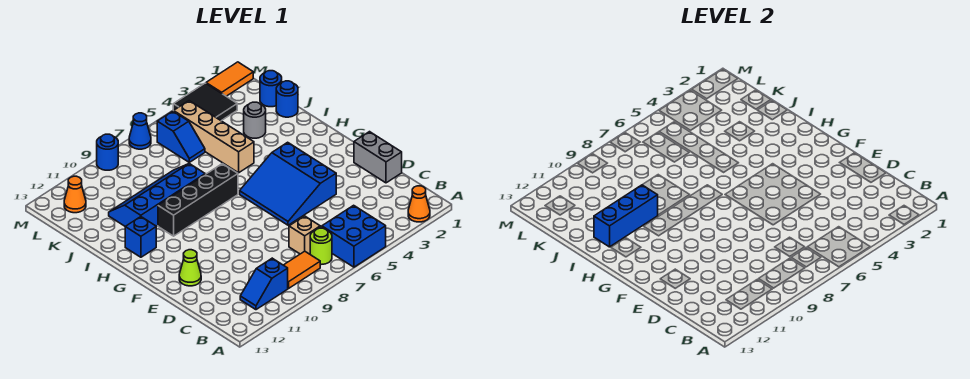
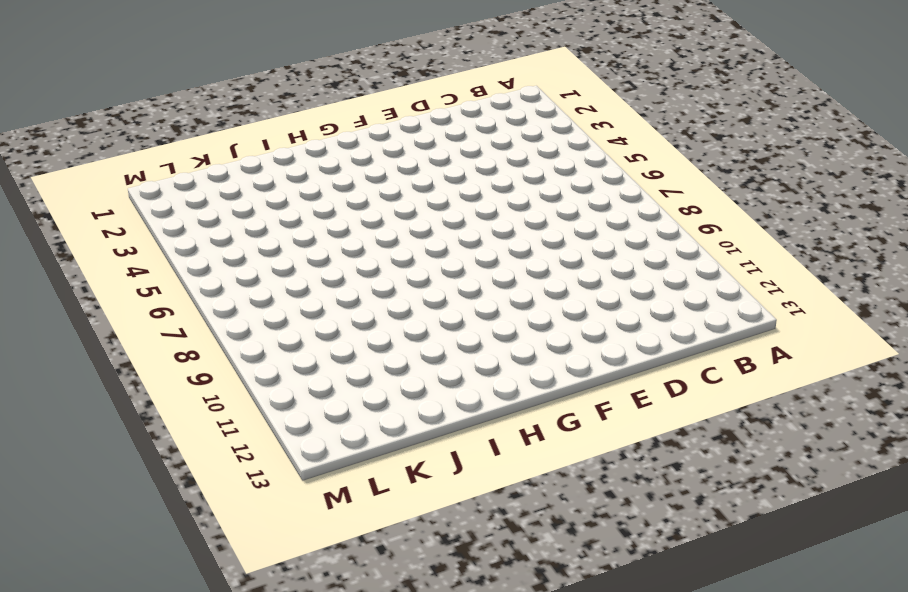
none -> orange cone A2 level 1
none -> blue brick A5:B6 level 1
none -> lime round brick B7 level 1

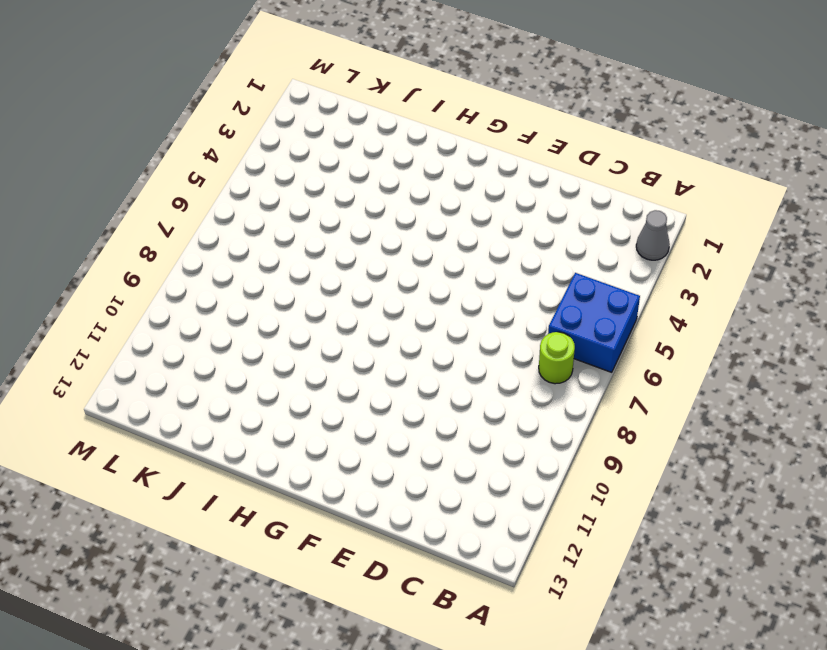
grey cone A2 level 1 -> orange cone A2 level 1
none -> orange tile B8:B9 level 1
none -> blue slope B10:B11 level 1 top 10
none -> tan brick C7 level 1

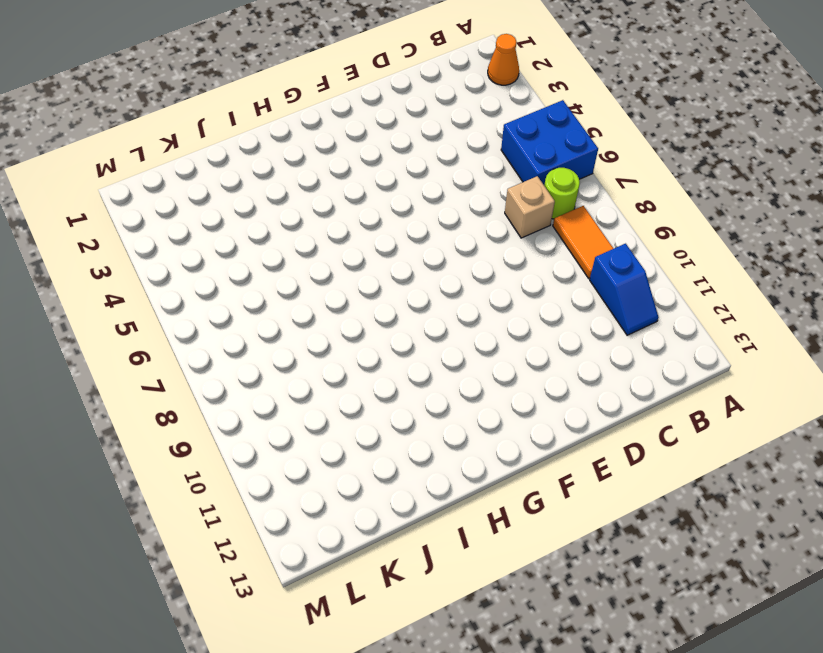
none -> grey brick D1:E1 level 1
none -> blue slope E4:G6 level 1 top 4
none -> lime cone E12 level 1

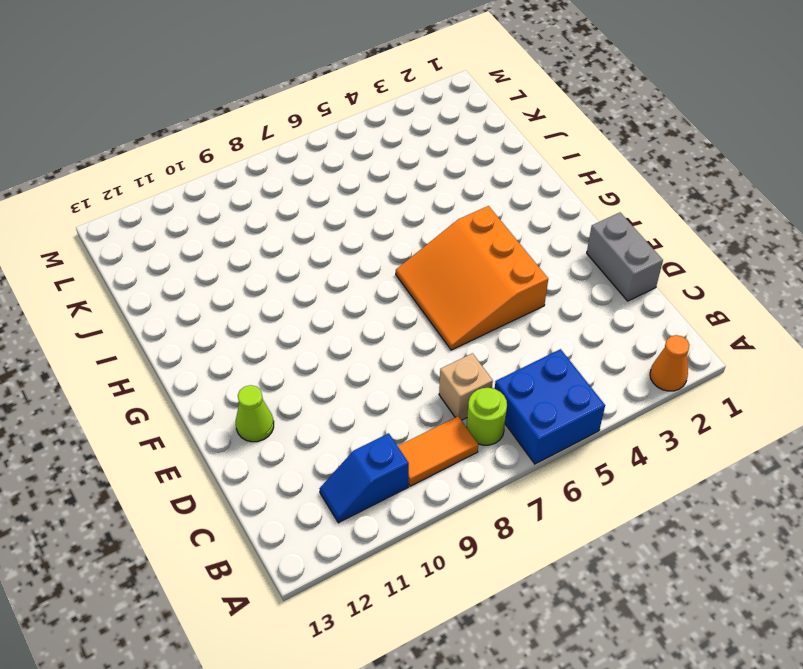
orange slope E4:G6 level 1 top 4 -> blue slope E4:G6 level 1 top 4
none -> black brick H7:H10 level 1
none -> blue brick H12 level 1
none -> tan brick I5:L5 level 1

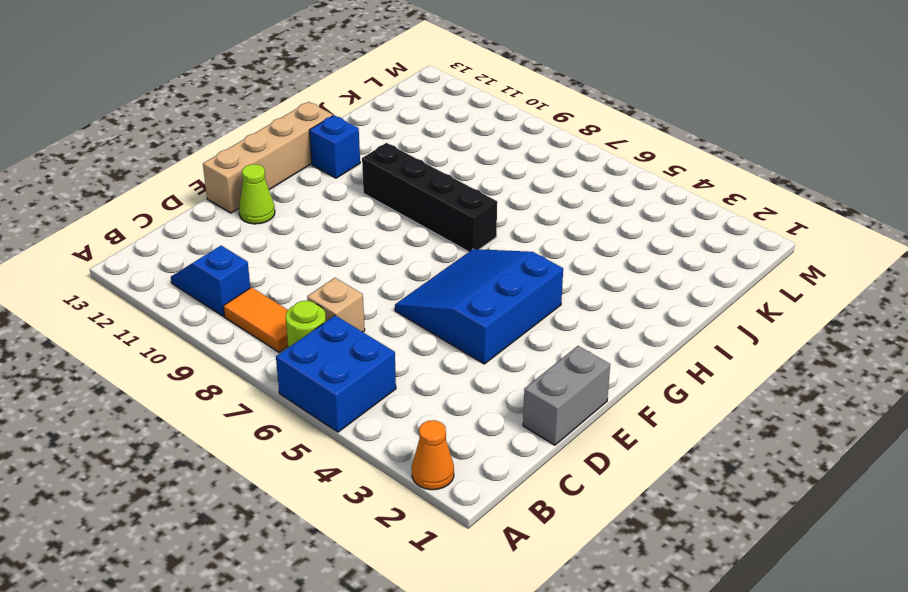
tan brick E13:H13 level 1 -> tan brick I5:L5 level 1
none -> blue slope I8:J11 level 1 top I
none -> blue round brick J1 level 1
none -> grey round brick J3 level 1

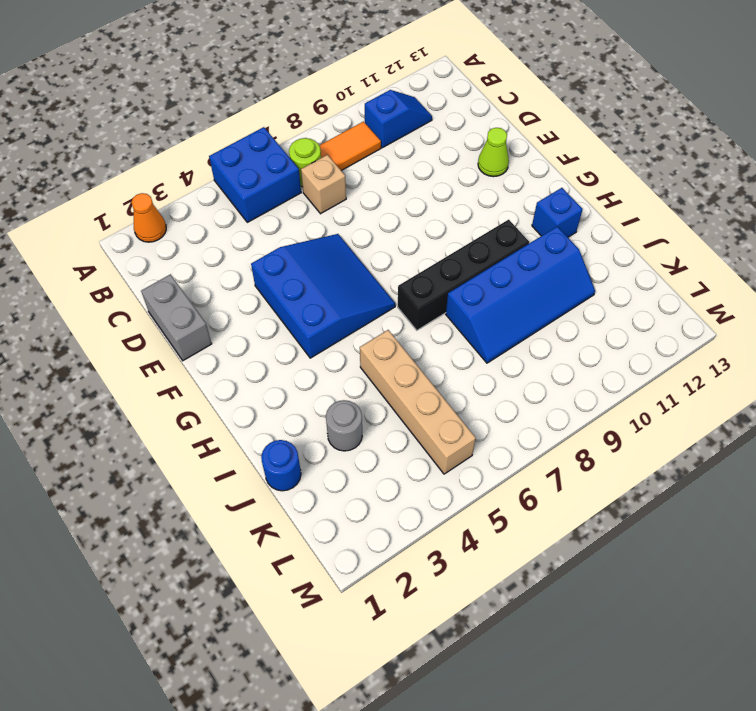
none -> blue round brick K1 level 1
none -> blue slope K6:L6 level 1 top L
none -> black tile L3:M4 level 1

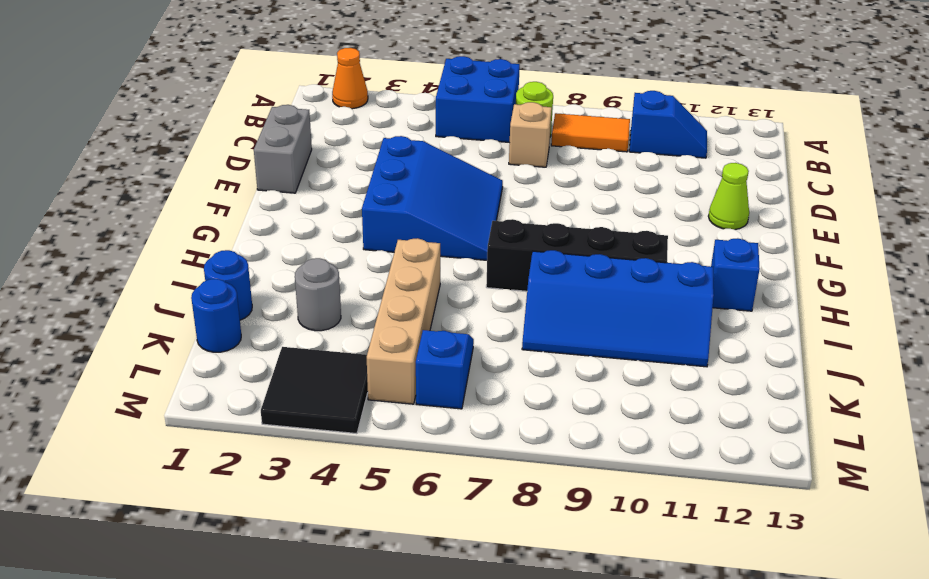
none -> orange cone L12 level 1
none -> orange tile M1:M2 level 1
none -> blue cone M7 level 1

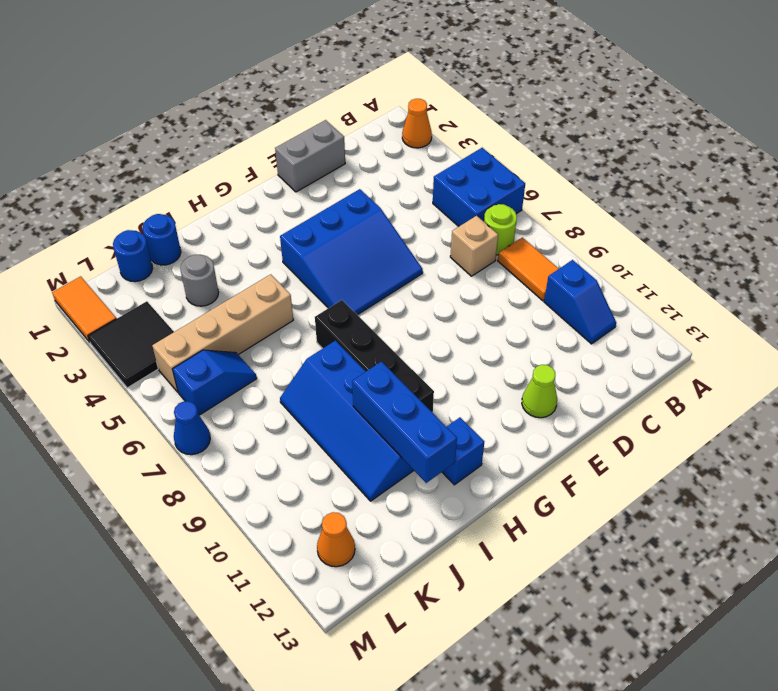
none -> blue round brick M9 level 1

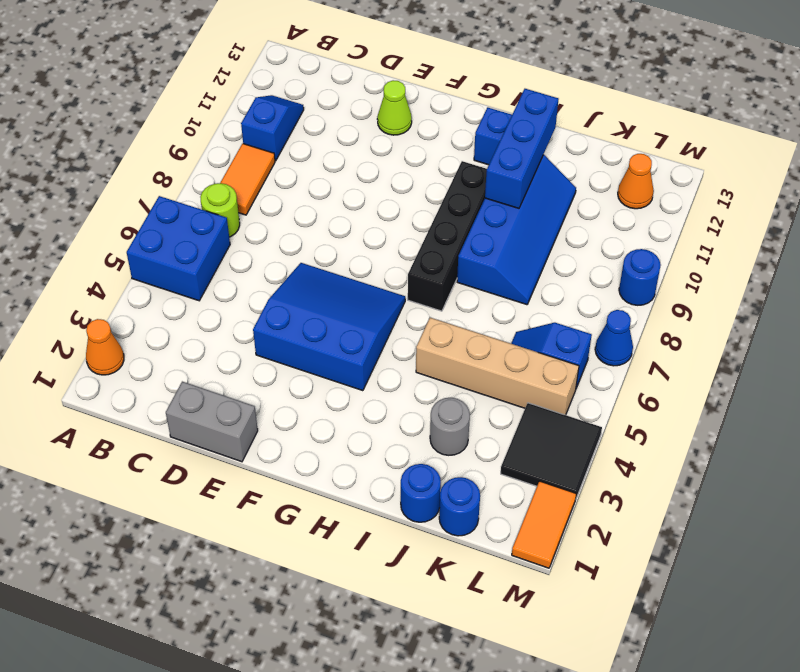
none -> tan brick C7 level 1

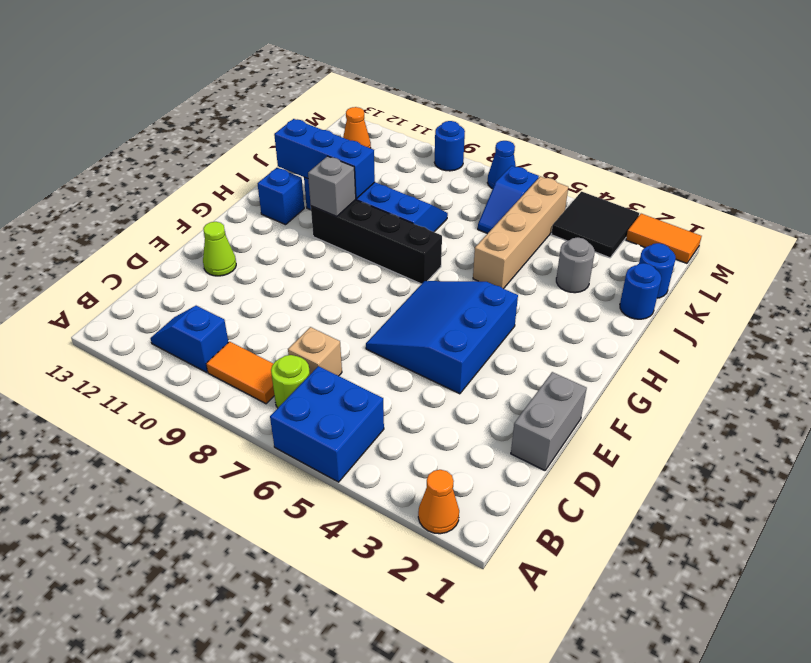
grey brick H10 level 2 -> none

